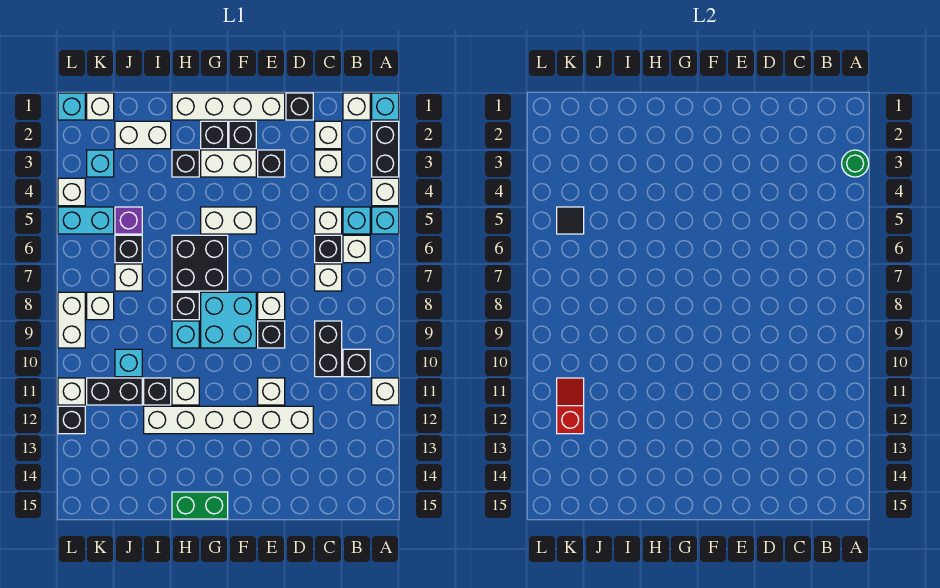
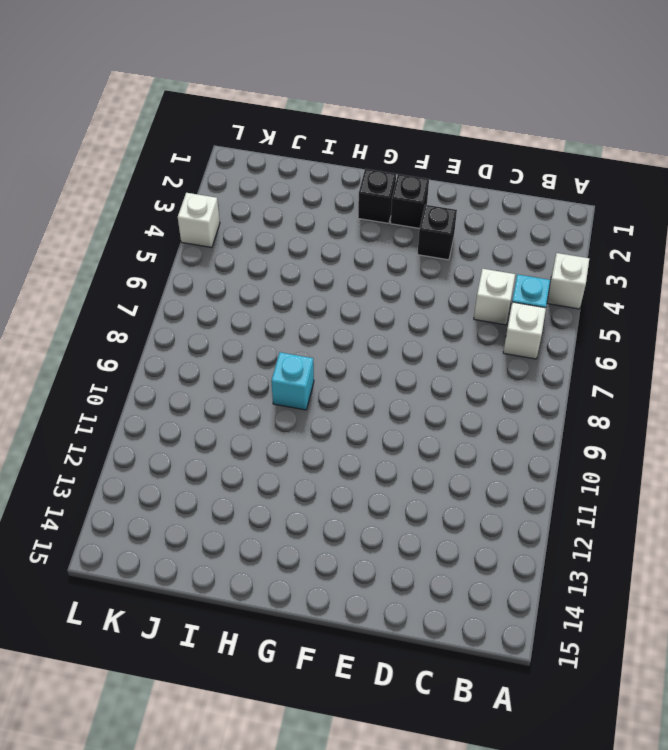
none -> cyan brick A1 level 1
none -> black brick A2:A3 level 1
none -> cyan brick A5 level 1
none -> white brick A11 level 1

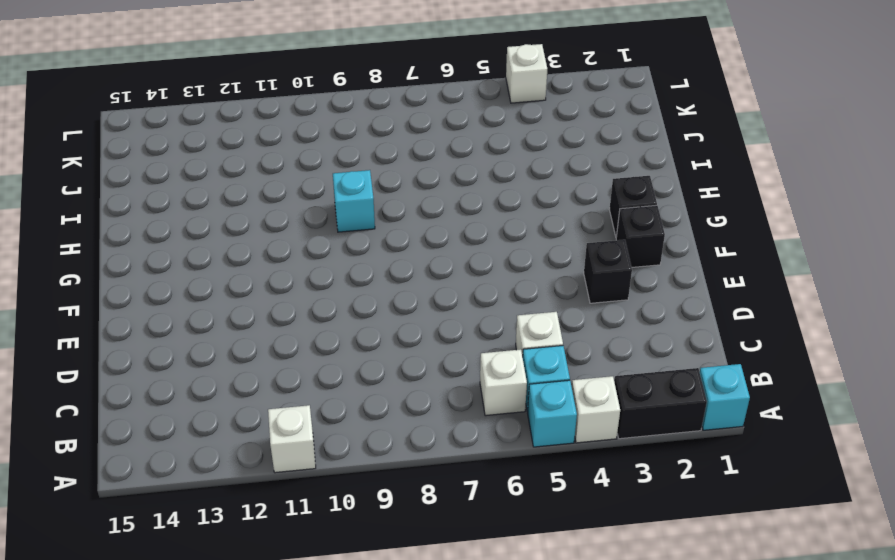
none -> white brick B1 level 1
none -> black brick B10 level 1
none -> white brick C2 level 1
none -> white brick C3 level 1

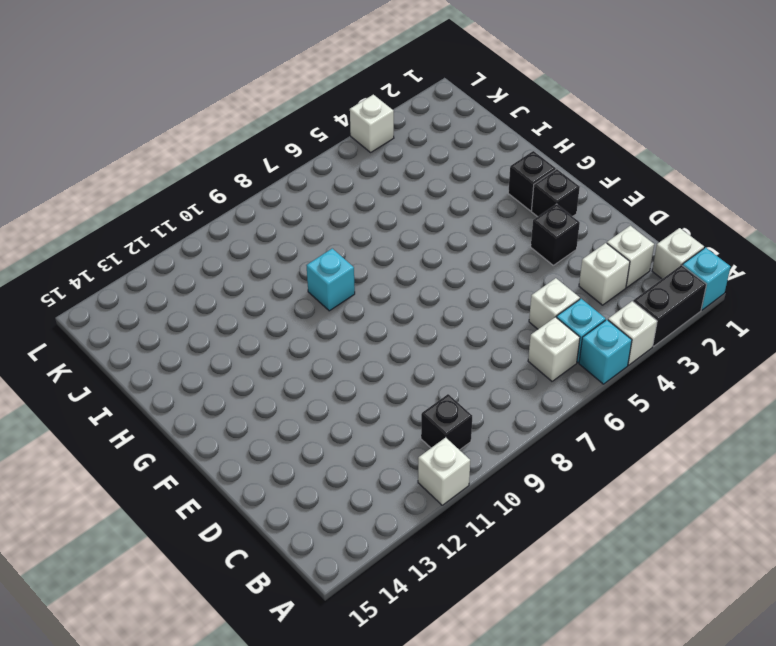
none -> black brick C6 level 1
none -> white brick C7 level 1
none -> black brick C9:C10 level 1
none -> black brick D1 level 1

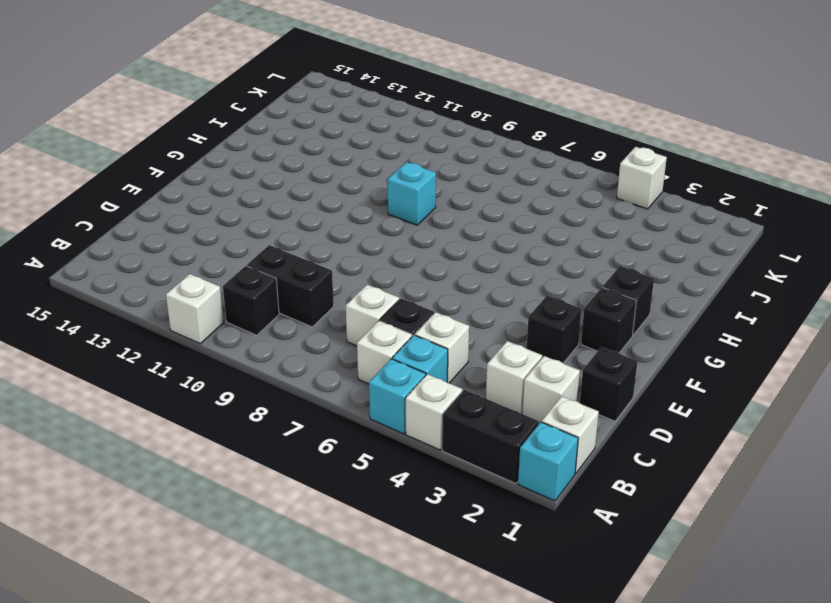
none -> white brick D12:I12 level 1
none -> white brick E1:H1 level 1
none -> white brick E8 level 1
none -> black brick E9 level 1

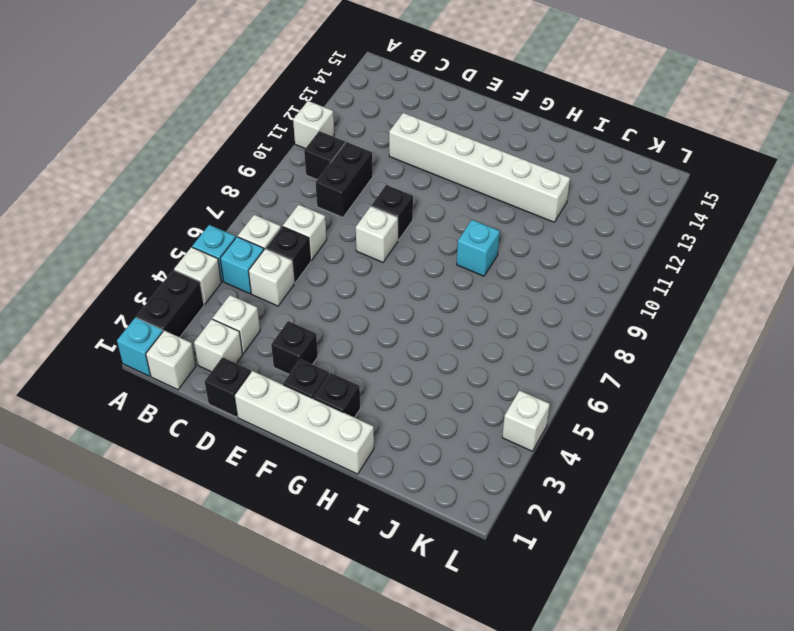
none -> white brick E11 level 1
none -> white brick F3:G3 level 1
none -> white brick F5:G5 level 1
none -> cyan brick F8:G9 level 1

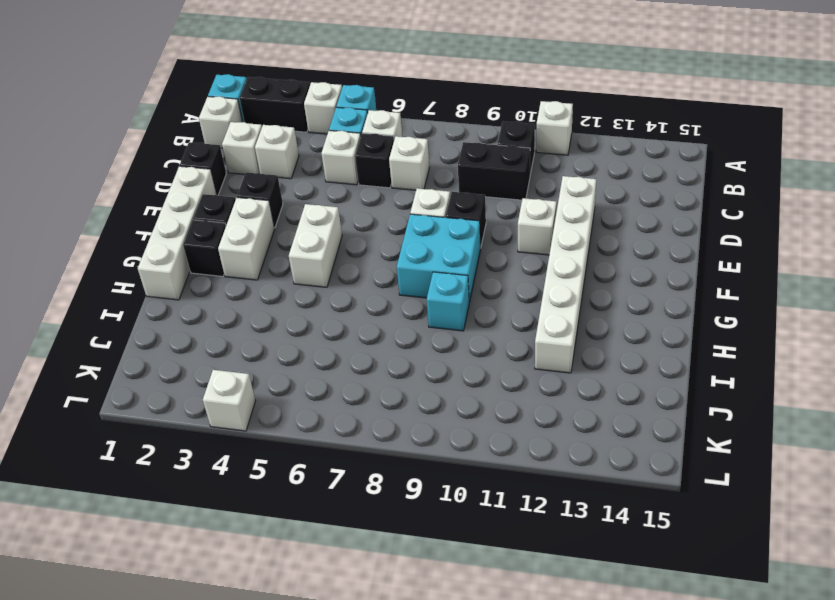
none -> black brick G6:H7 level 1
none -> green brick G15:H15 level 1
none -> black brick H3 level 1
none -> black brick H8 level 1

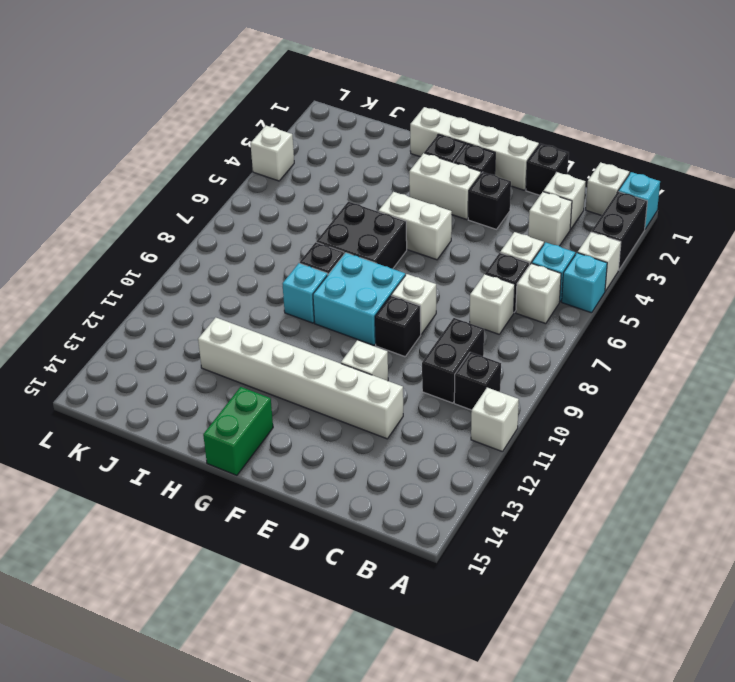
green brick G14:G15 level 1 -> green brick G15:H15 level 1
none -> black brick H3 level 1
none -> white brick H11 level 1
none -> white brick I2:J2 level 1
none -> black brick I11 level 1

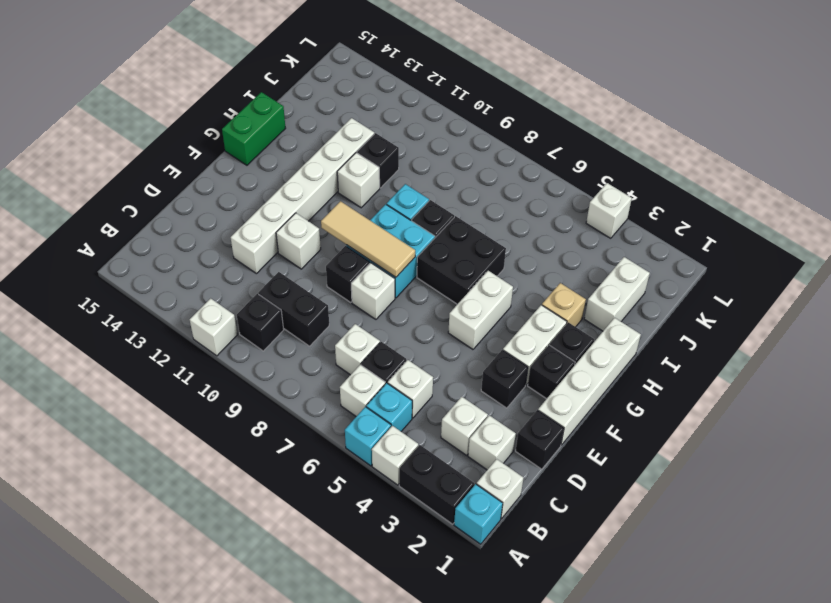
tan tile F8:F10 level 2 -> none
tan brick H3 level 1 -> black brick H3 level 1
none -> purple brick J5 level 1
none -> black brick J6 level 1
none -> white brick J7 level 1
none -> cyan brick J10 level 1

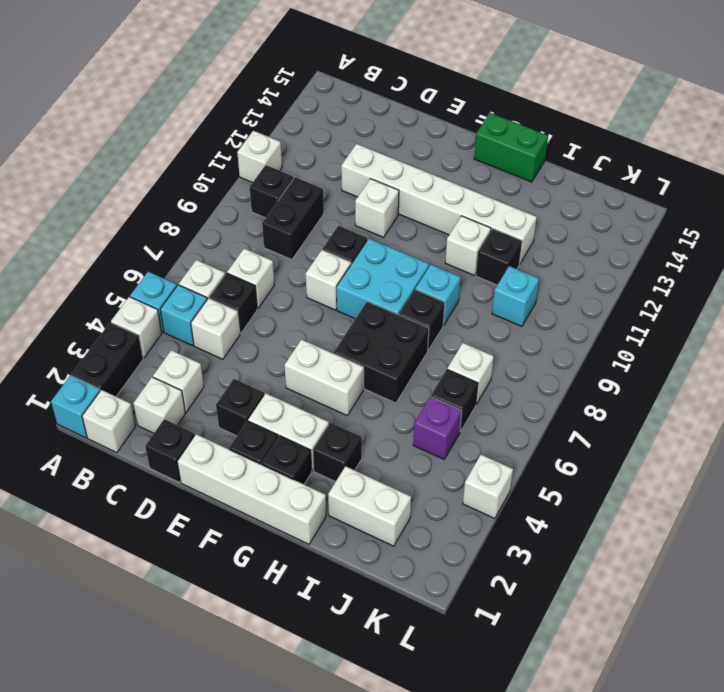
none -> black brick J11:K11 level 1
none -> white brick K1 level 1
none -> cyan brick K3 level 1
none -> cyan brick K5:L5 level 1

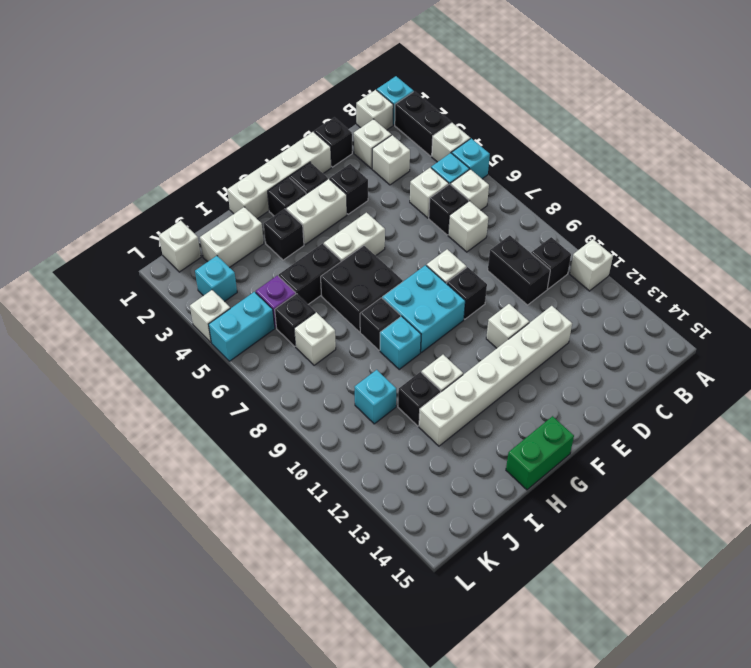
black brick H5:I5 level 1 -> black brick J11:K11 level 1
none -> white brick K8 level 1
none -> cyan brick L1 level 1
none -> white brick L8:L9 level 1
none -> white brick L11 level 1

